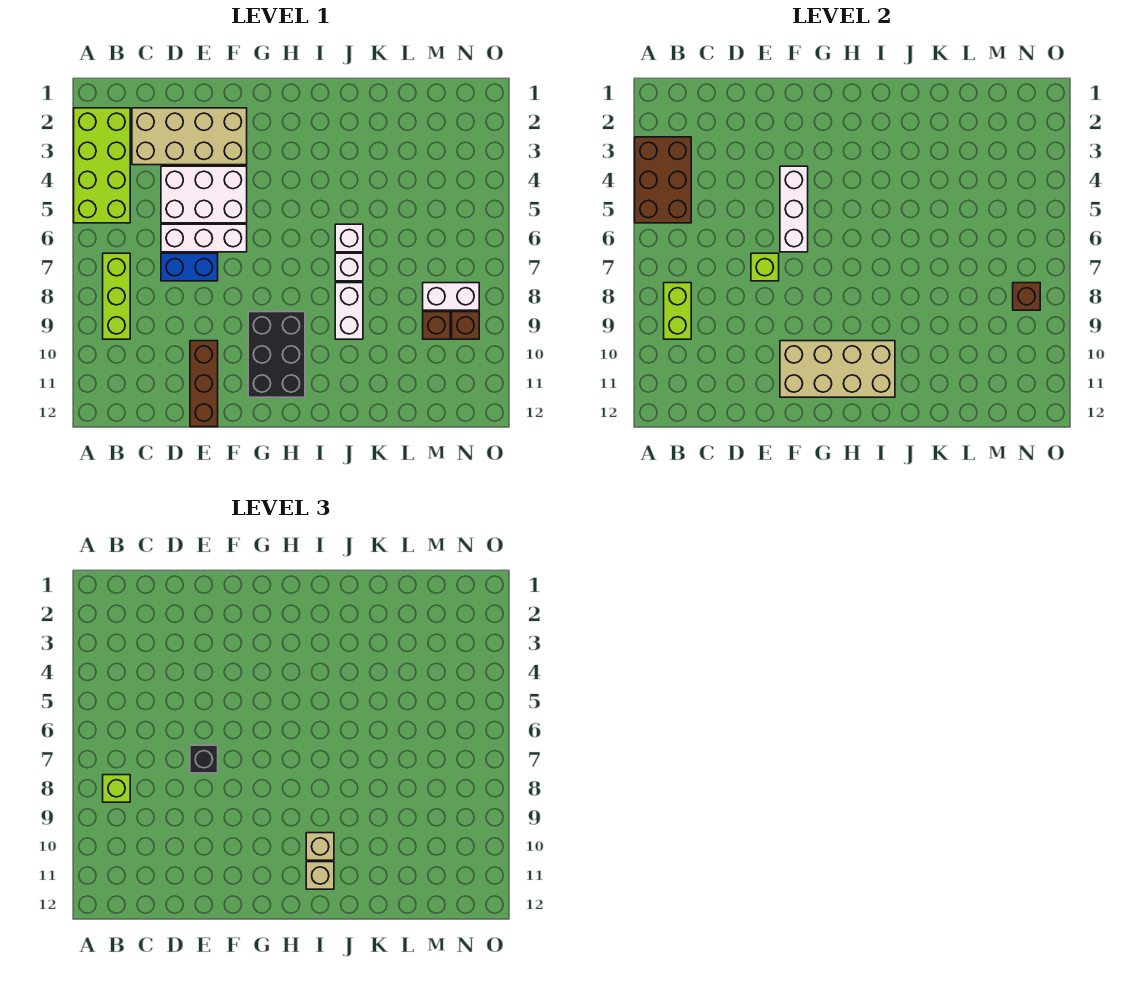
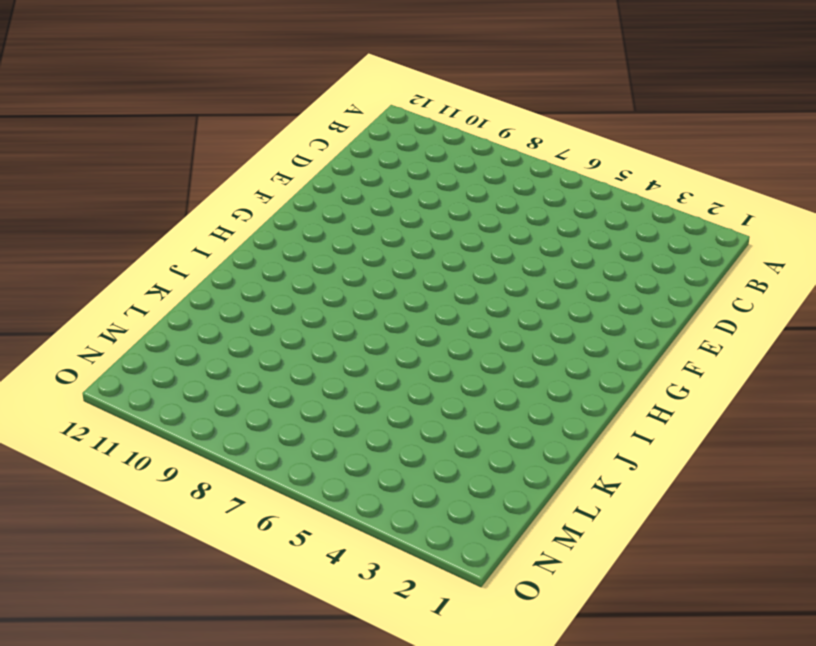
none -> lime brick A2:B5 level 1
none -> lime brick B7:B9 level 1
none -> tan brick C2:F3 level 1

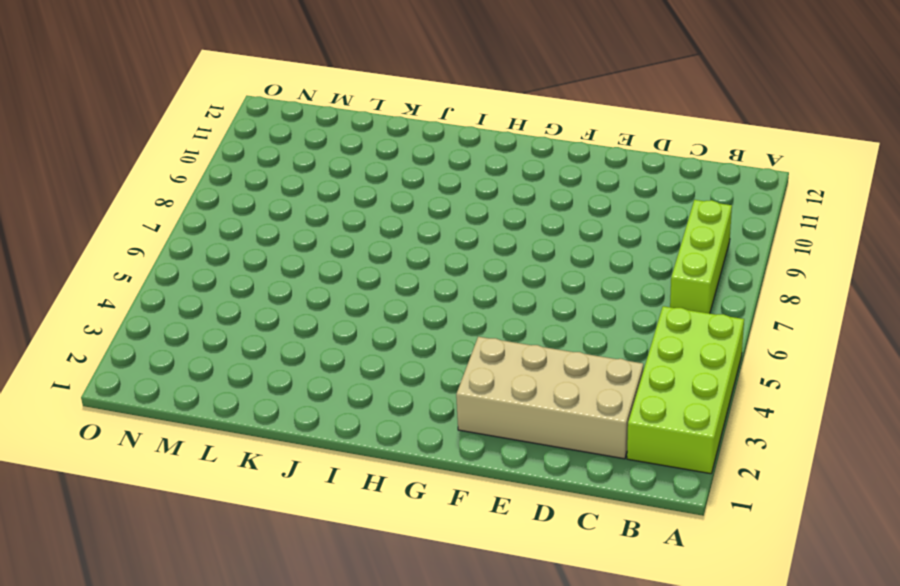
none -> white brick D4:F5 level 1
none -> white brick D6:F6 level 1
none -> blue brick D7:E7 level 1

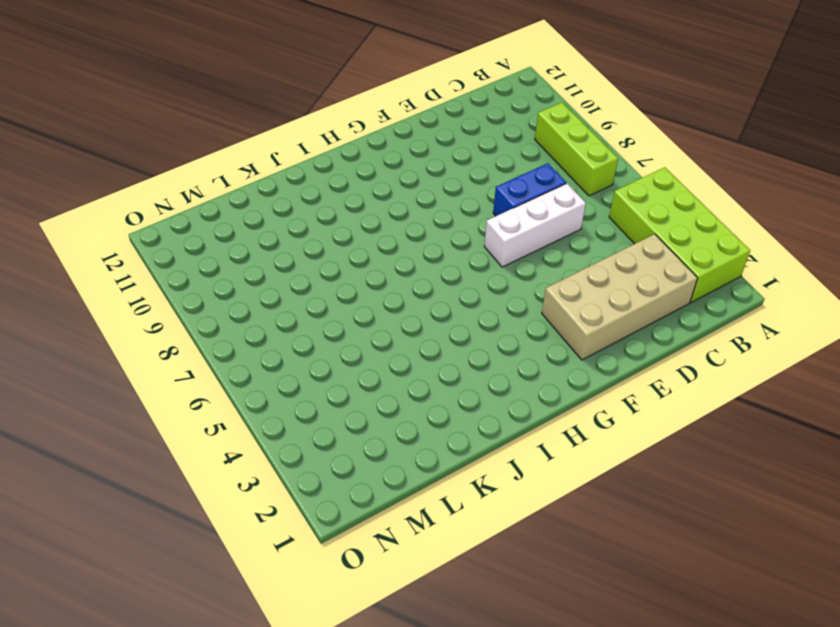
none -> white brick D4:F5 level 1
none -> brown brick E10:E12 level 1
none -> black brick G9:H11 level 1

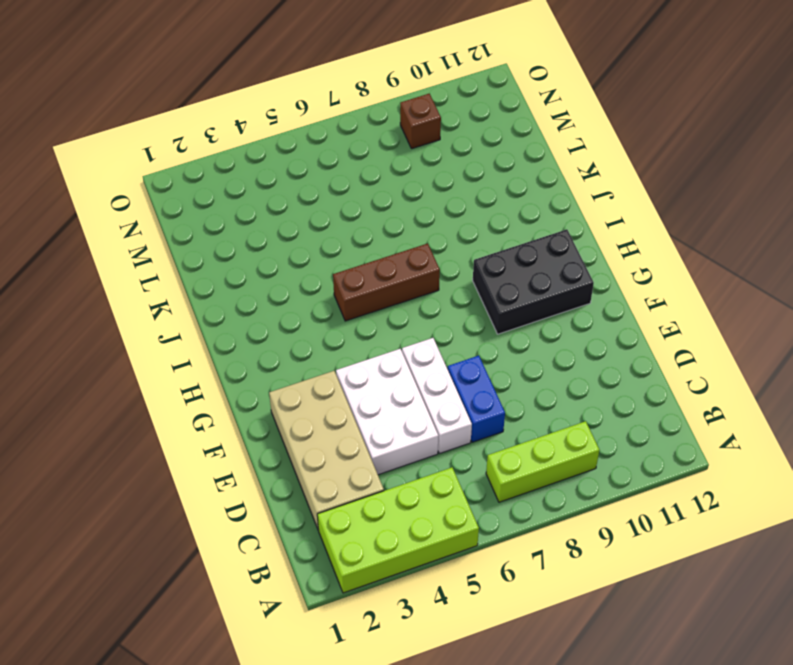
brown brick I5:I7 level 1 -> brown brick E10:E12 level 1
none -> white brick J6 level 1
none -> white brick J7 level 1
none -> white brick J8:J9 level 1

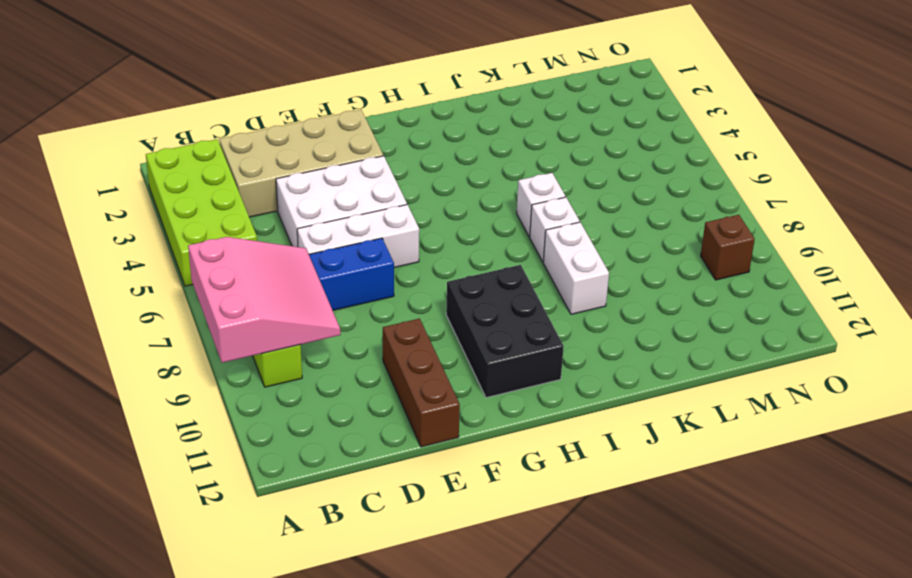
pink slope A7:C9 level 2 top A -> lime brick B8:B9 level 2
none -> white brick M8:N8 level 1
none -> brown brick M9 level 1
none -> brown brick A3:B5 level 2

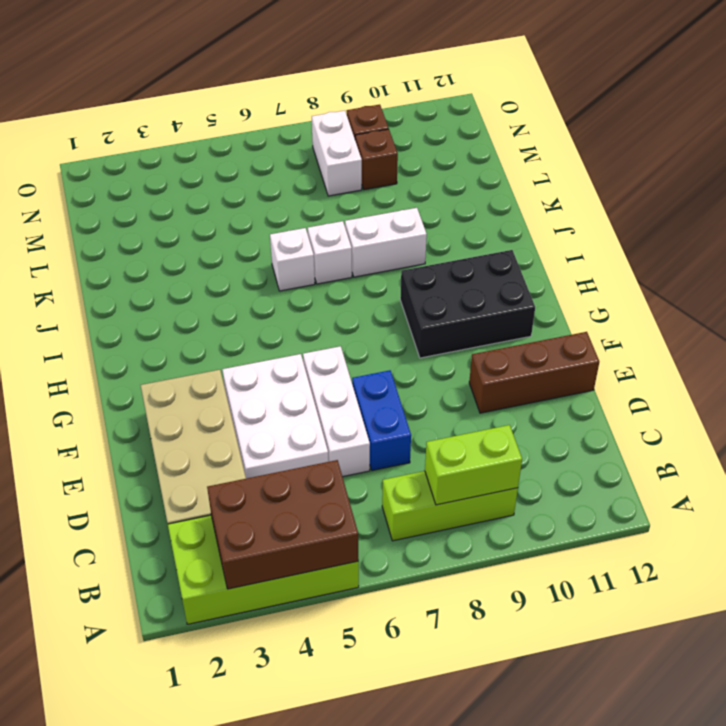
none -> lime brick E7 level 2
none -> white brick F4:F6 level 2
none -> tan brick F10:I11 level 2

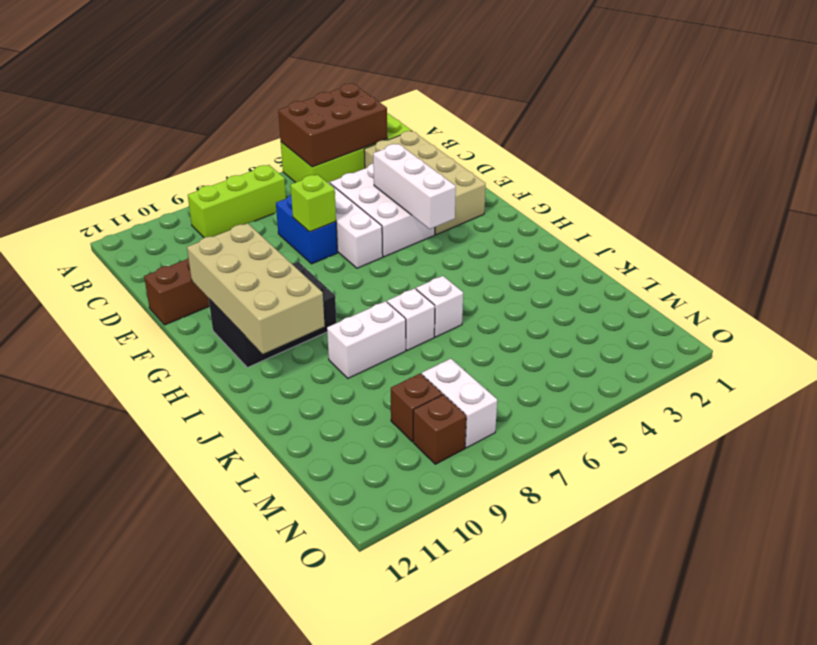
white brick E4:G4 level 2 -> white brick F4:F6 level 2
none -> lime brick B8:B9 level 2
none -> brown brick N8 level 2
none -> lime brick B8 level 3

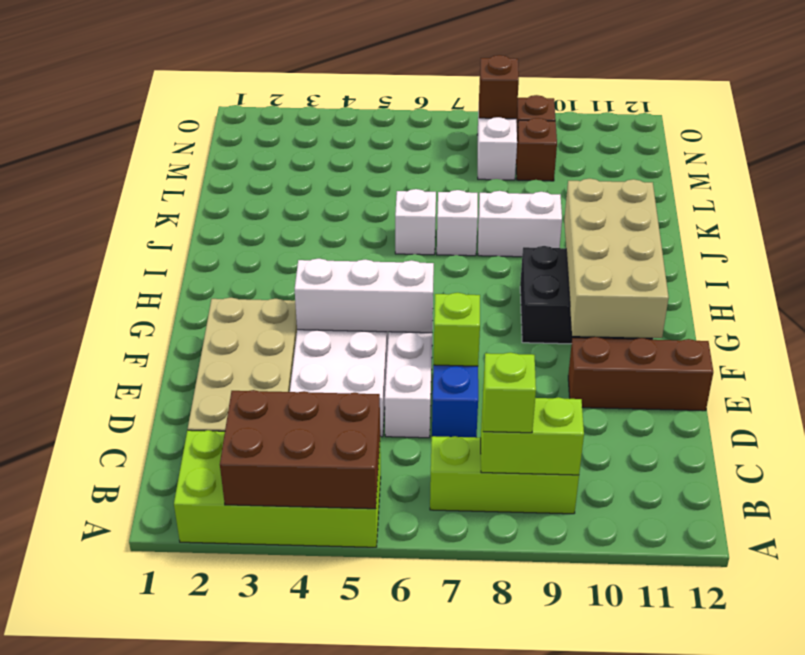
none -> black brick E7 level 3
none -> tan brick I10 level 3
none -> tan brick I11 level 3

